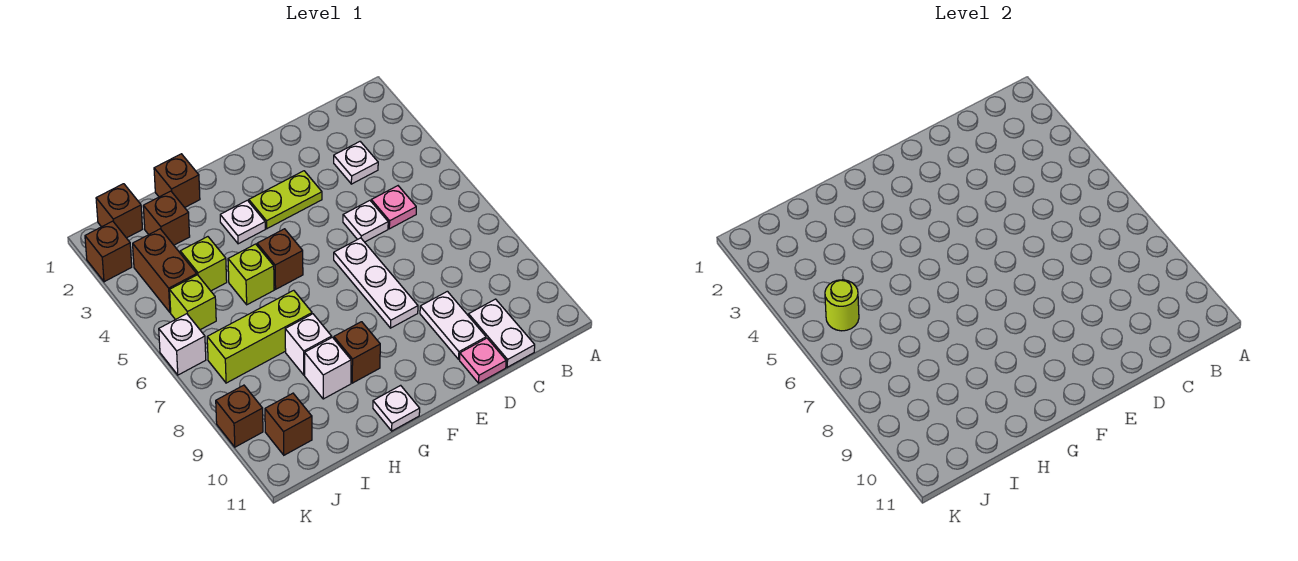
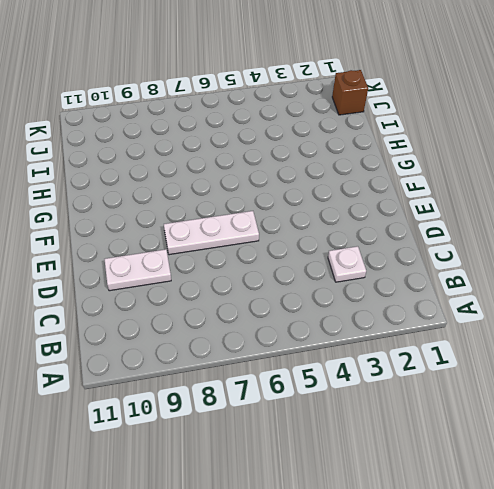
none -> pink plate C5 level 1
none -> white plate C10:C11 level 1
none -> white plate D5 level 1

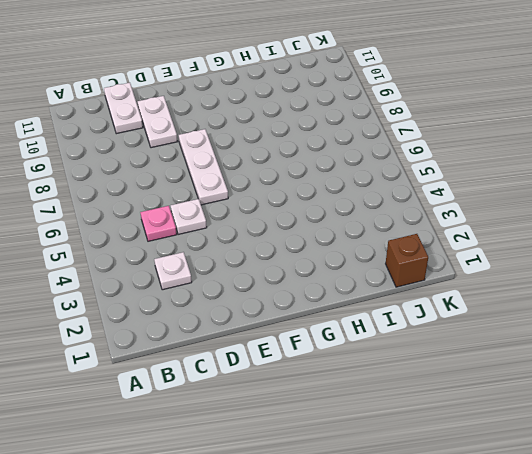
none -> pink plate D11 level 1
none -> lime plate E3:F3 level 1
none -> white plate G3 level 1

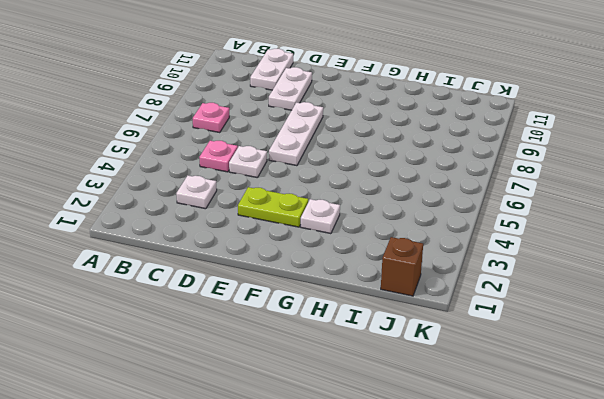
pink plate B7 level 1 -> pink plate D11 level 1
none -> brown brick G5 level 1
none -> brown brick G9 level 1
none -> white plate G11 level 1

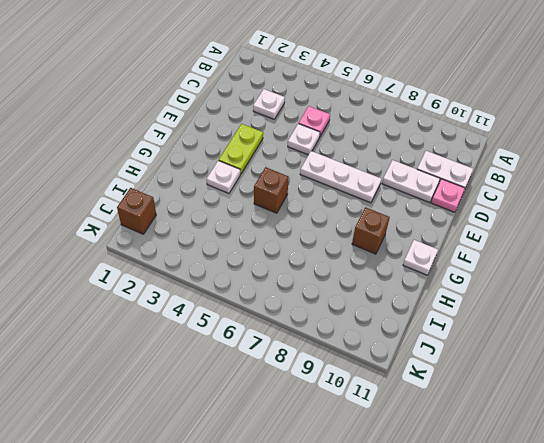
none -> brown brick H1 level 1
none -> lime brick H5 level 1
none -> lime brick H7:J7 level 1

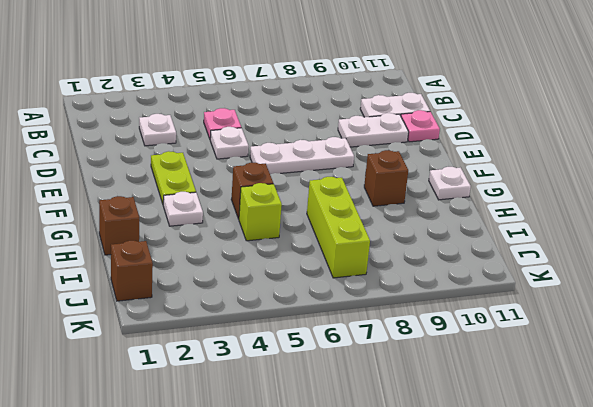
none -> white brick H8 level 1
none -> white brick H9 level 1
none -> brown brick I2 level 1

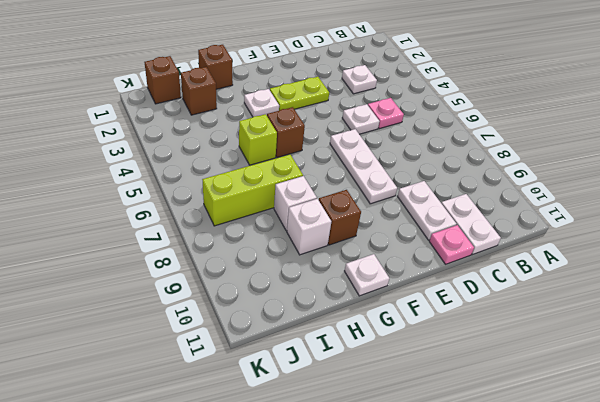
none -> lime brick I4 level 1
none -> brown brick J3:J4 level 1
none -> lime brick J5 level 1

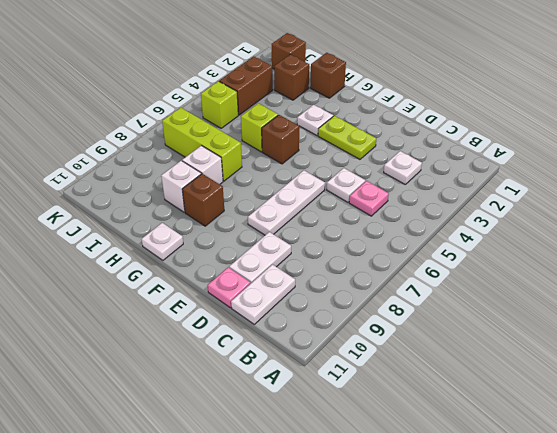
none -> lime brick I4 level 1
none -> brown brick J10 level 1
none -> brown brick K2 level 1

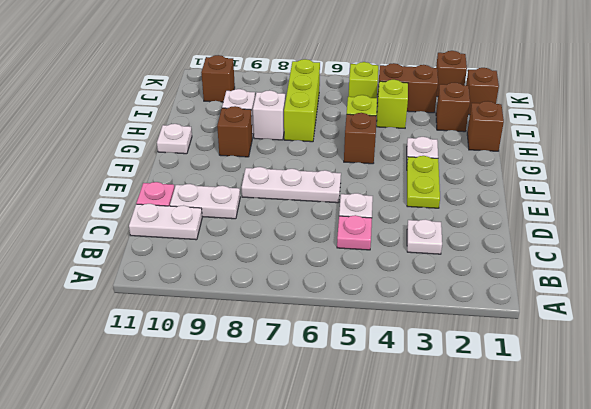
none -> white brick K6 level 1
none -> brown brick K9 level 1
none -> lime round brick J5 level 2

